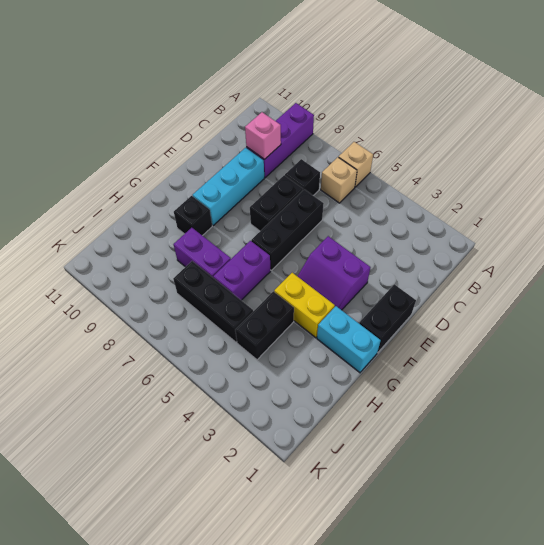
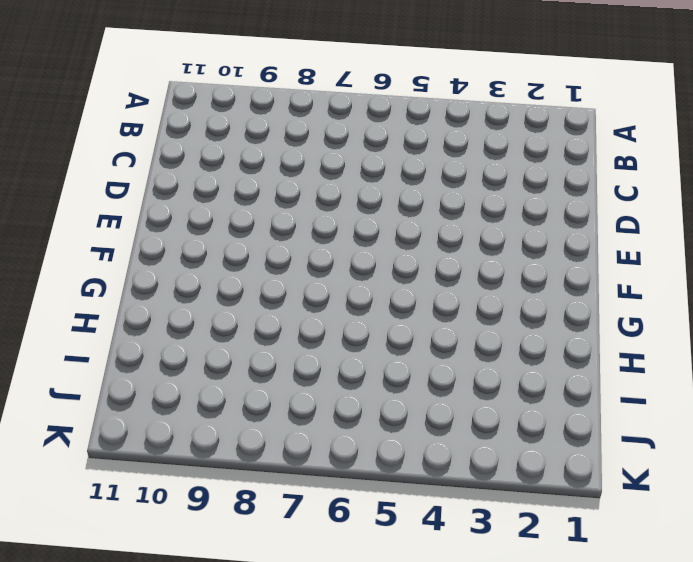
none -> tan brick A6 level 1
none -> purple brick A9:C9 level 1
none -> tan brick B6 level 1

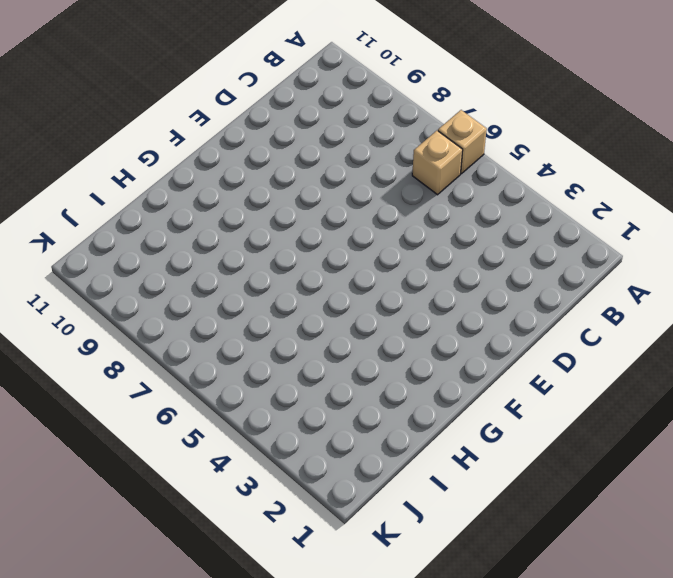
none -> purple brick A9:C9 level 1
none -> black brick C7 level 1
none -> black brick D6:F6 level 1

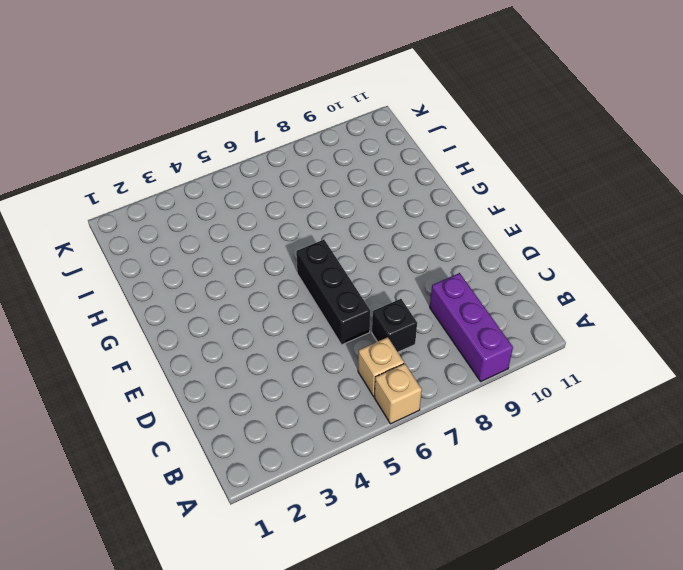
none -> black brick D7:E7 level 1
none -> cyan brick D9:F9 level 1
none -> black brick E1:F1 level 1

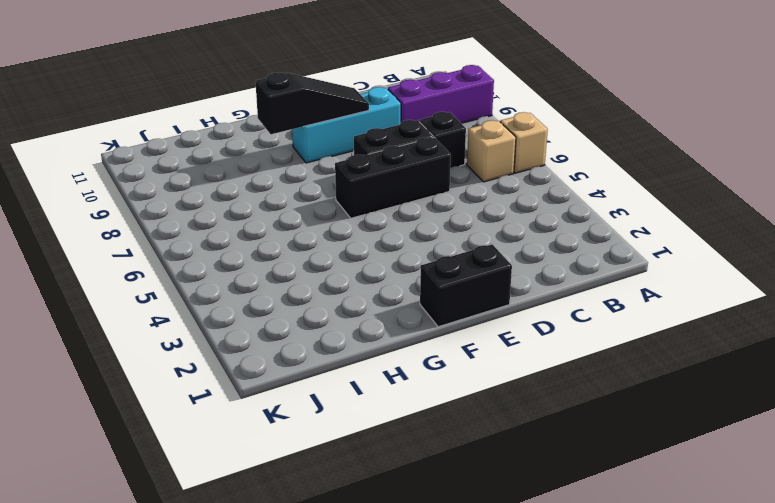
black slope E9:G9 level 2 top G -> none
none -> purple slope E3:F4 level 1 top E
none -> cyan brick G1:G2 level 1
none -> yellow brick G3:G4 level 1

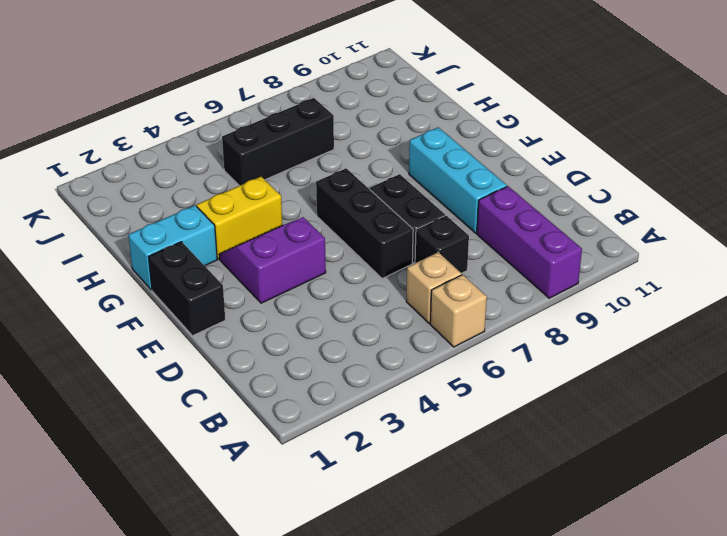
none -> purple brick G6:H6 level 1
none -> black brick G9 level 1
none -> black brick H4:I4 level 1

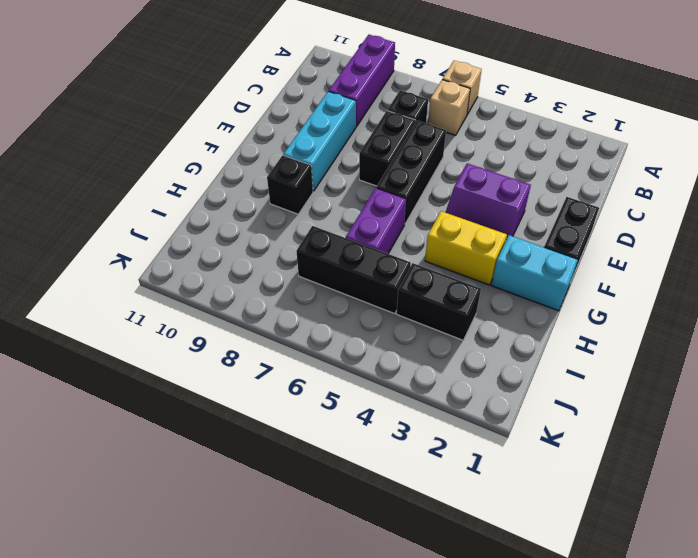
black brick I3:I4 level 1 -> black brick H4:I4 level 1
none -> purple brick H7:H8 level 1
none -> pink brick C9 level 2

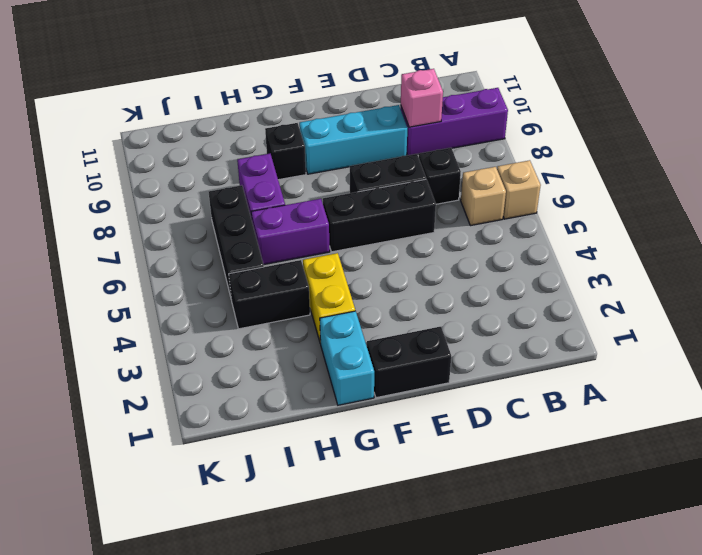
none -> purple slope E3:F4 level 1 top E

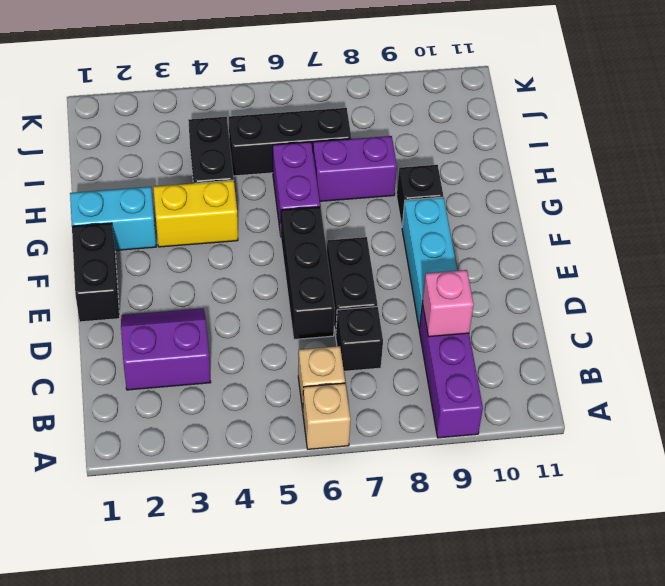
purple slope C2:D3 level 1 top C -> purple slope E3:F4 level 1 top E

